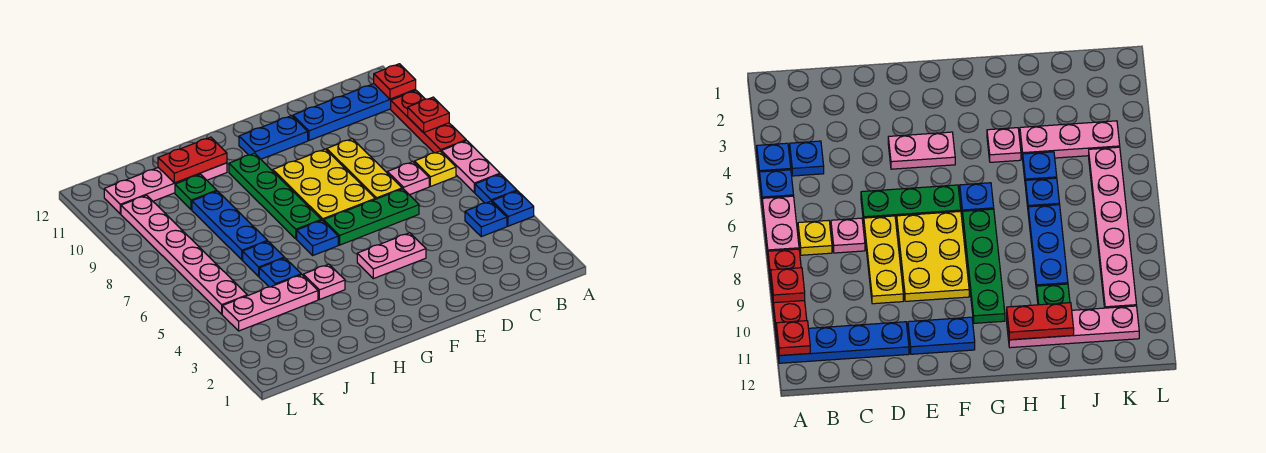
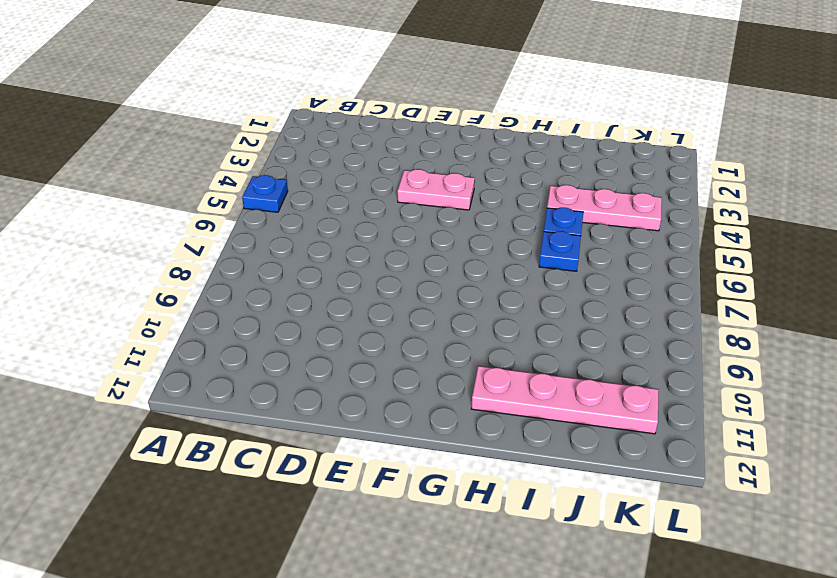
none -> blue plate A4 level 1
none -> pink plate A6:A7 level 1
none -> red plate A8:A10 level 1

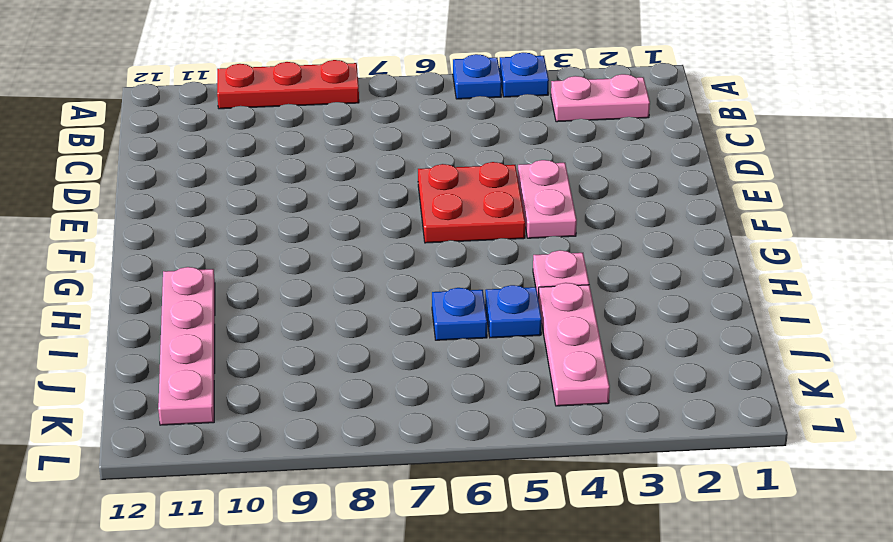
pink plate B2:B3 level 1 -> pink plate A6:A7 level 1
red plate E5:F6 level 1 -> green plate D6:F6 level 1
none -> blue plate A11:D11 level 1
none -> blue plate B4 level 1
none -> yellow plate B7 level 1

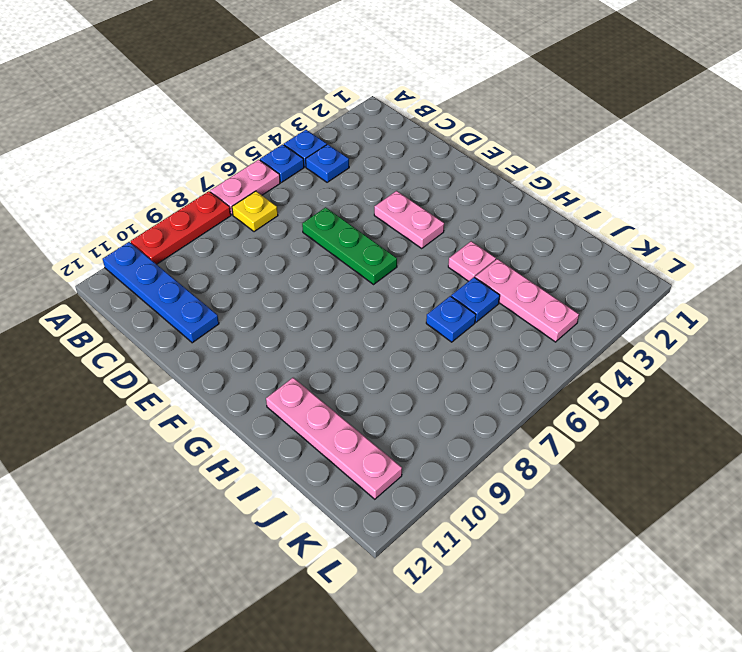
none -> pink plate C7 level 1
none -> yellow plate D7:D9 level 1
none -> yellow plate E7:F9 level 1

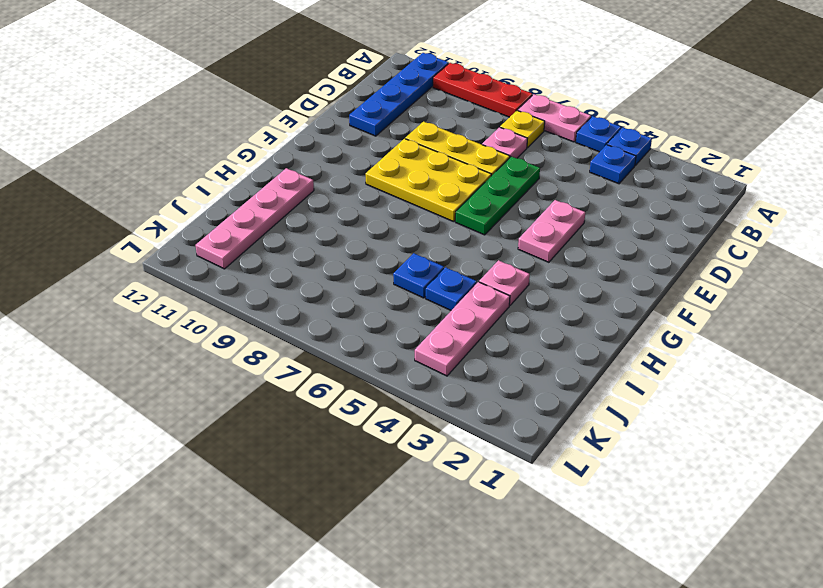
none -> blue plate E11:F11 level 1
none -> blue plate G6 level 1
none -> green plate G7:G10 level 1

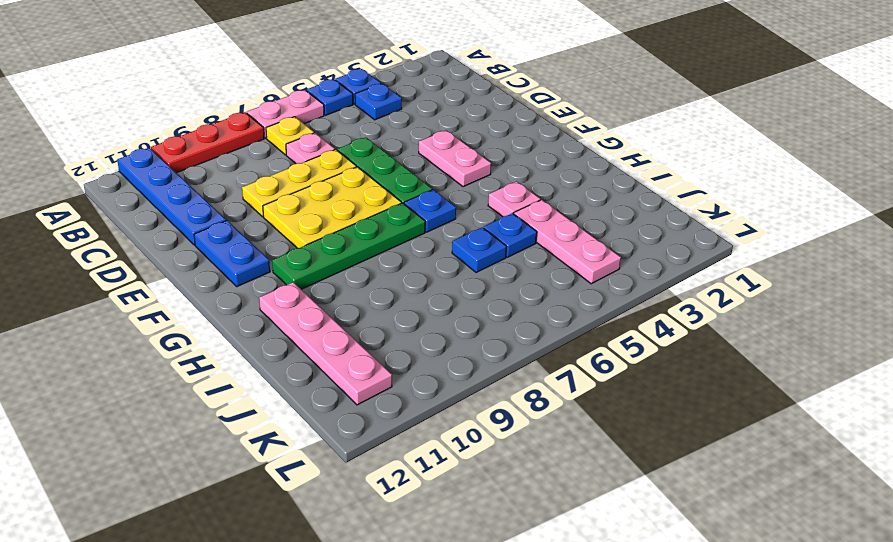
none -> blue plate I7:I9 level 1
none -> green plate I10 level 1
none -> pink plate K5:K10 level 1

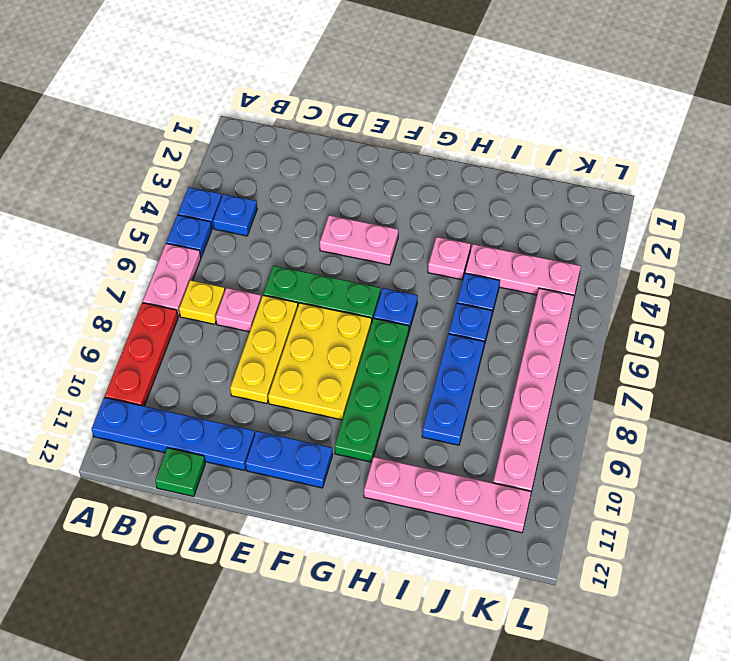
green plate C12 level 1 -> green plate I10 level 1
none -> red plate A9 level 2
none -> red plate A11 level 2
none -> red plate H11:I11 level 2

